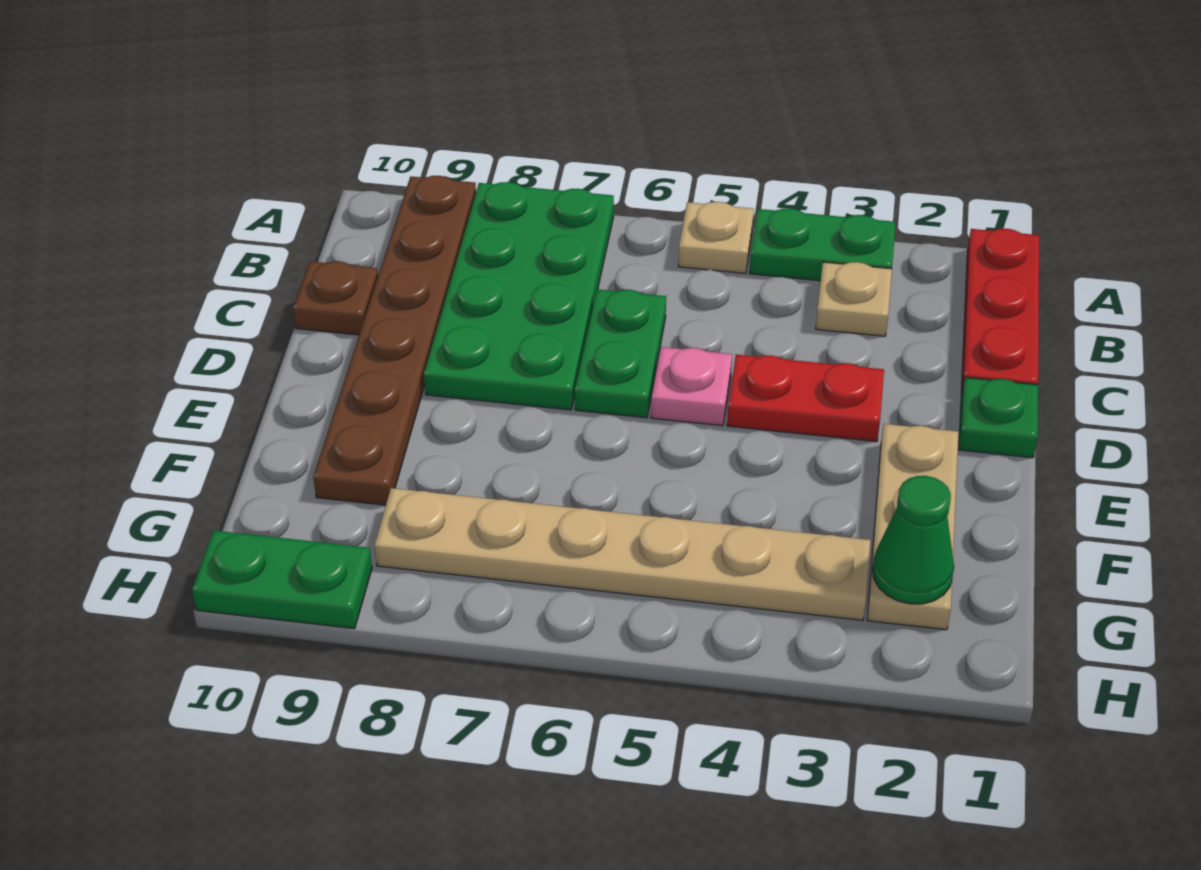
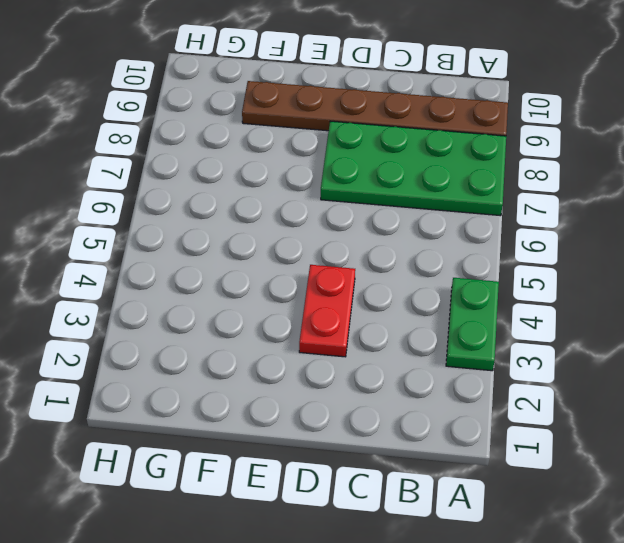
none -> red plate A1:C1 level 1
none -> tan plate A5 level 1
none -> tan plate B3 level 1

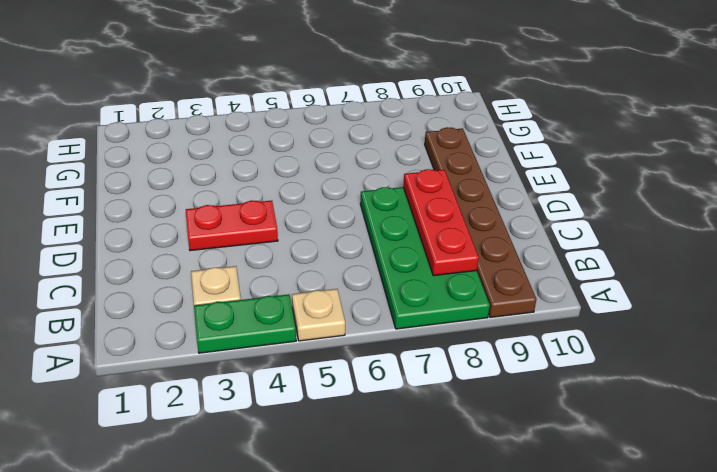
red plate B8:D8 level 2 -> red plate A1:C1 level 1
none -> green plate C6:D6 level 1
none -> brown plate C10 level 1
none -> green plate D1 level 1

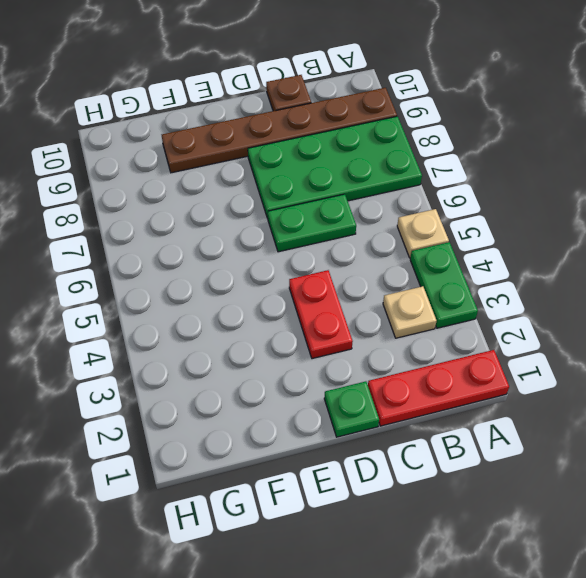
none -> pink plate D5 level 1
none -> tan plate E2:G2 level 1
none -> tan plate G3:G8 level 1

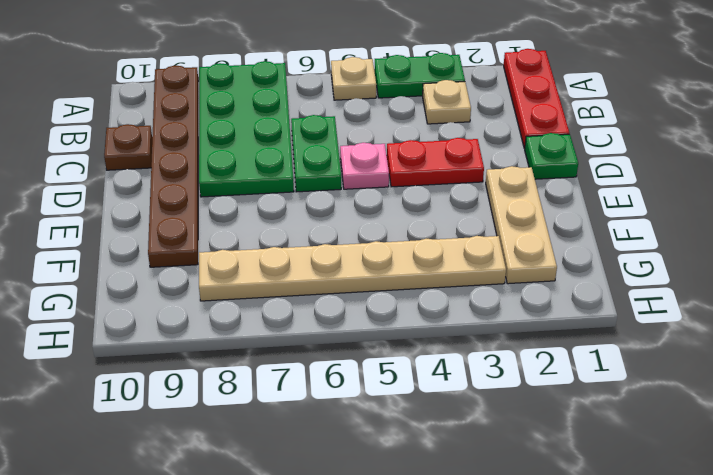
none -> green plate H9:H10 level 1
none -> green cone G2 level 2

